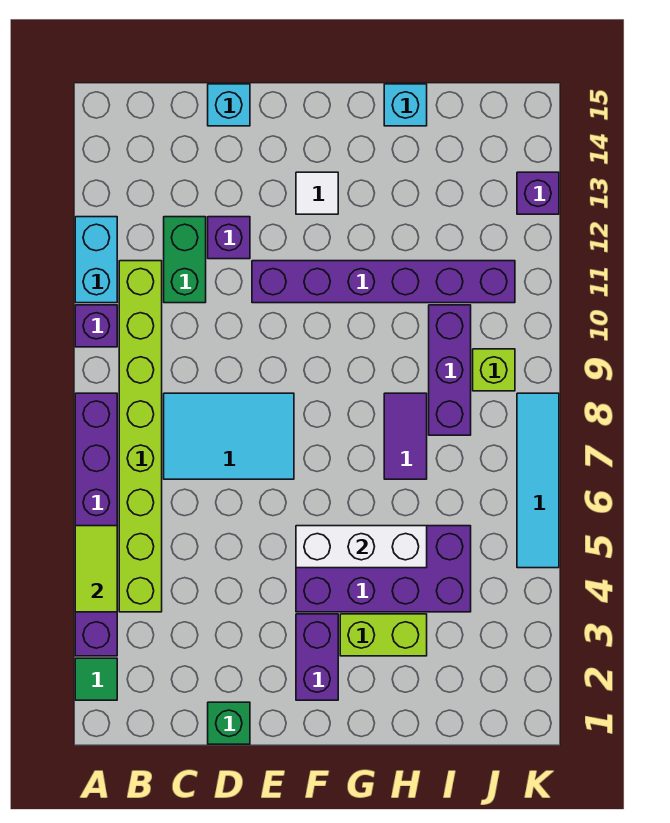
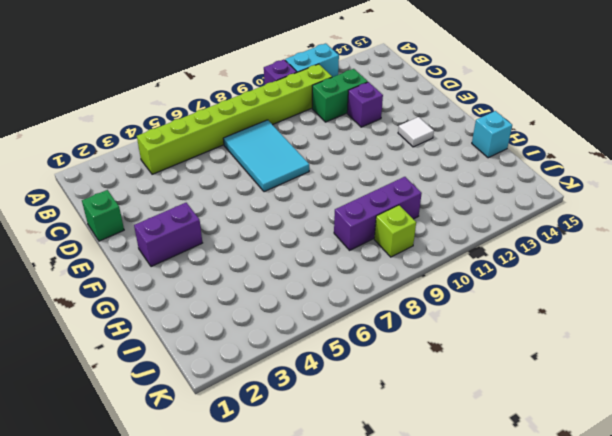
none -> green tile A2 level 1
none -> purple brick A3:A8 level 1
none -> cyan brick D15 level 1

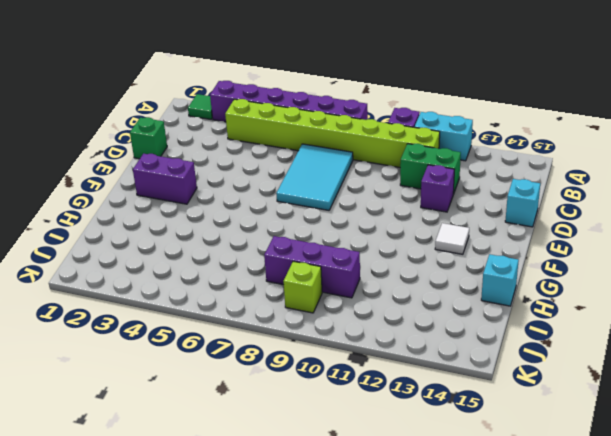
none -> purple brick E11:J11 level 1
none -> purple brick F4:I5 level 1
none -> lime brick G3:H3 level 1

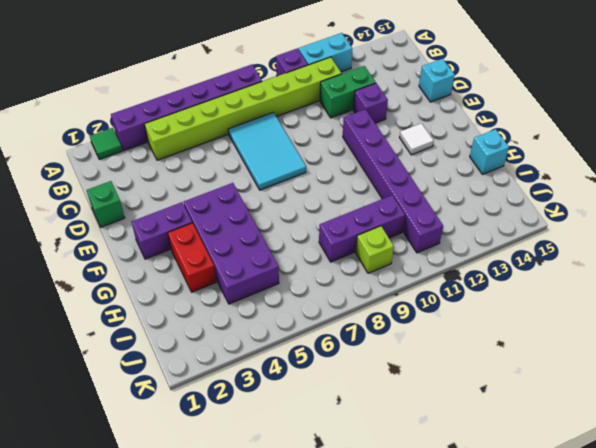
red brick G3:H3 level 1 -> lime brick G3:H3 level 1
none -> purple tile H7:H8 level 1
none -> cyan tile K5:K8 level 1
none -> purple brick K13 level 1

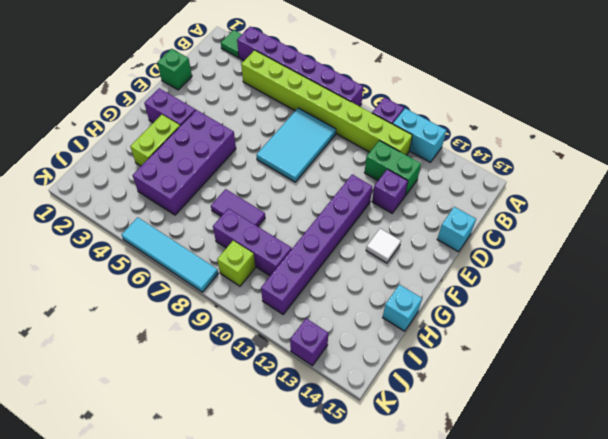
none -> lime tile A4:A5 level 2
none -> white brick F5:H5 level 2

